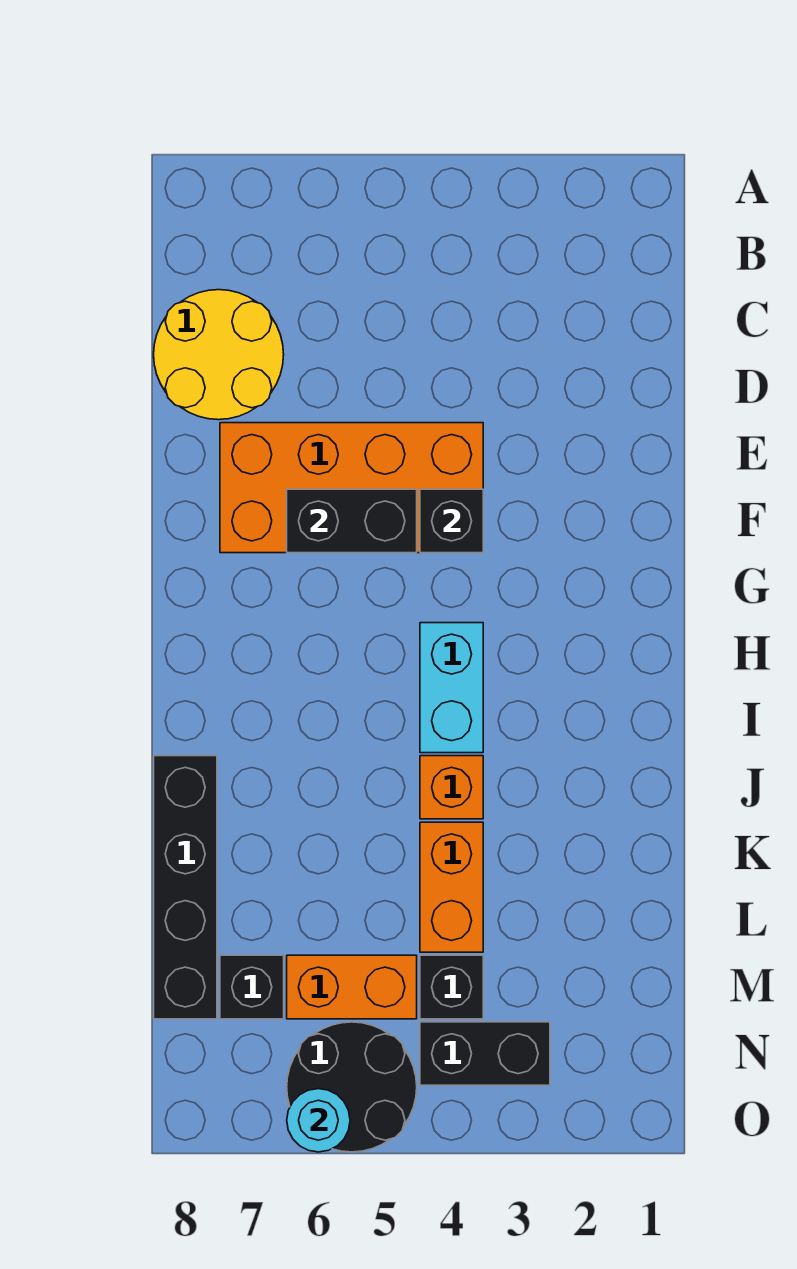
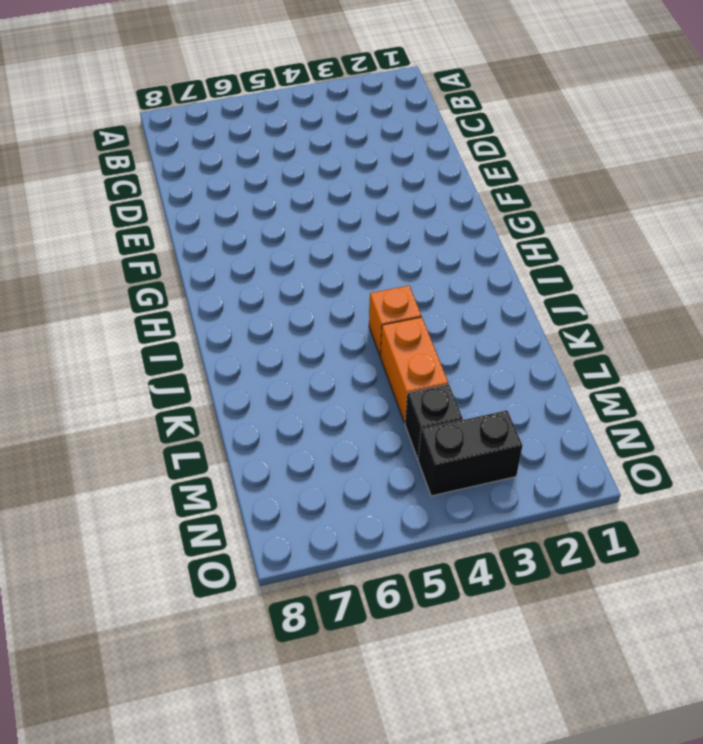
none -> yellow round brick C7:D8 level 1
none -> orange brick E4:F7 level 1
none -> cyan brick H4:I4 level 1

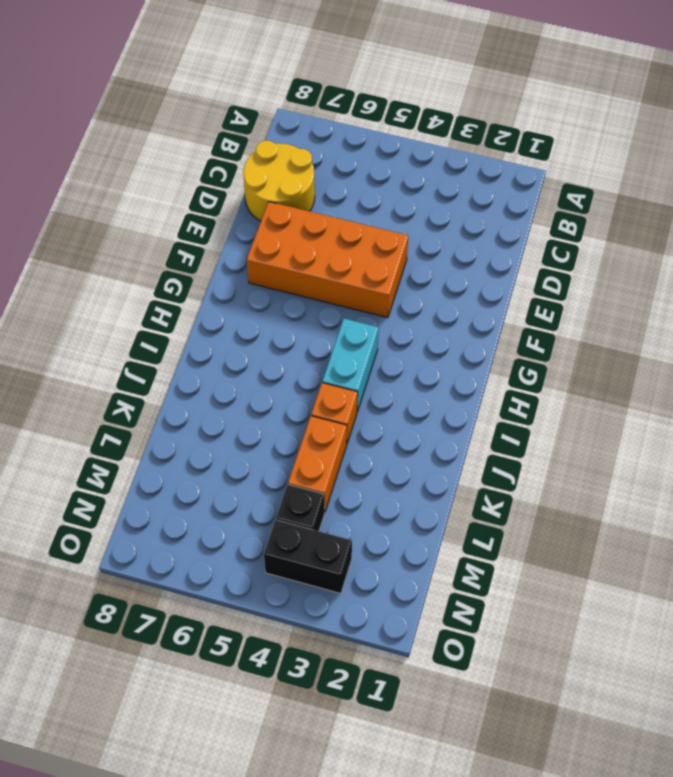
none -> black brick J8:M8 level 1
none -> orange brick M5:M6 level 1
none -> black brick M7 level 1

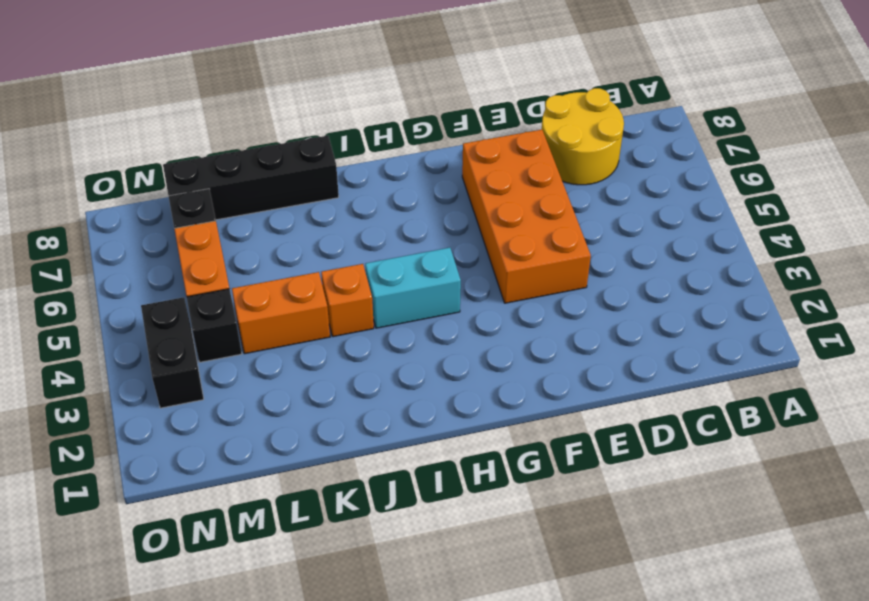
none -> black round brick N5:O6 level 1
none -> black brick F4 level 2
none -> black brick F5:F6 level 2

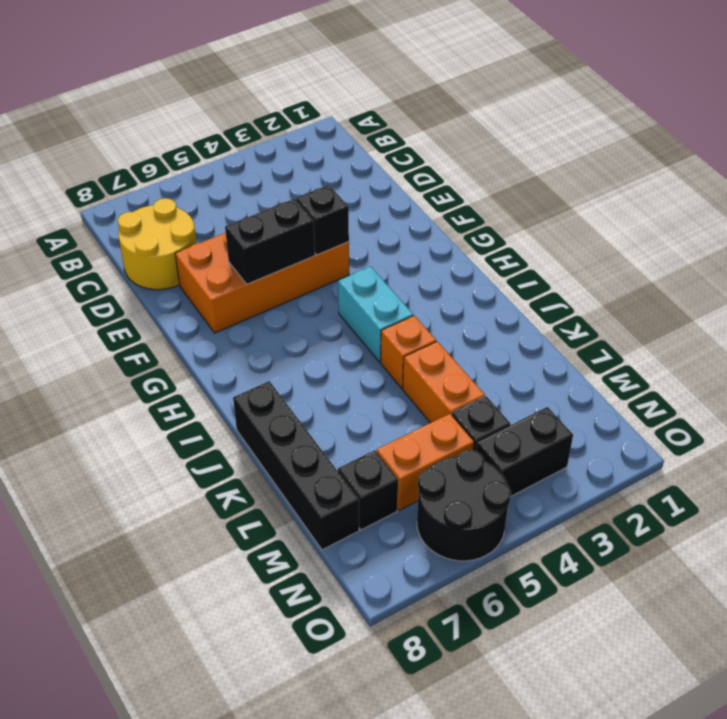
none -> cyan round brick O6 level 2

